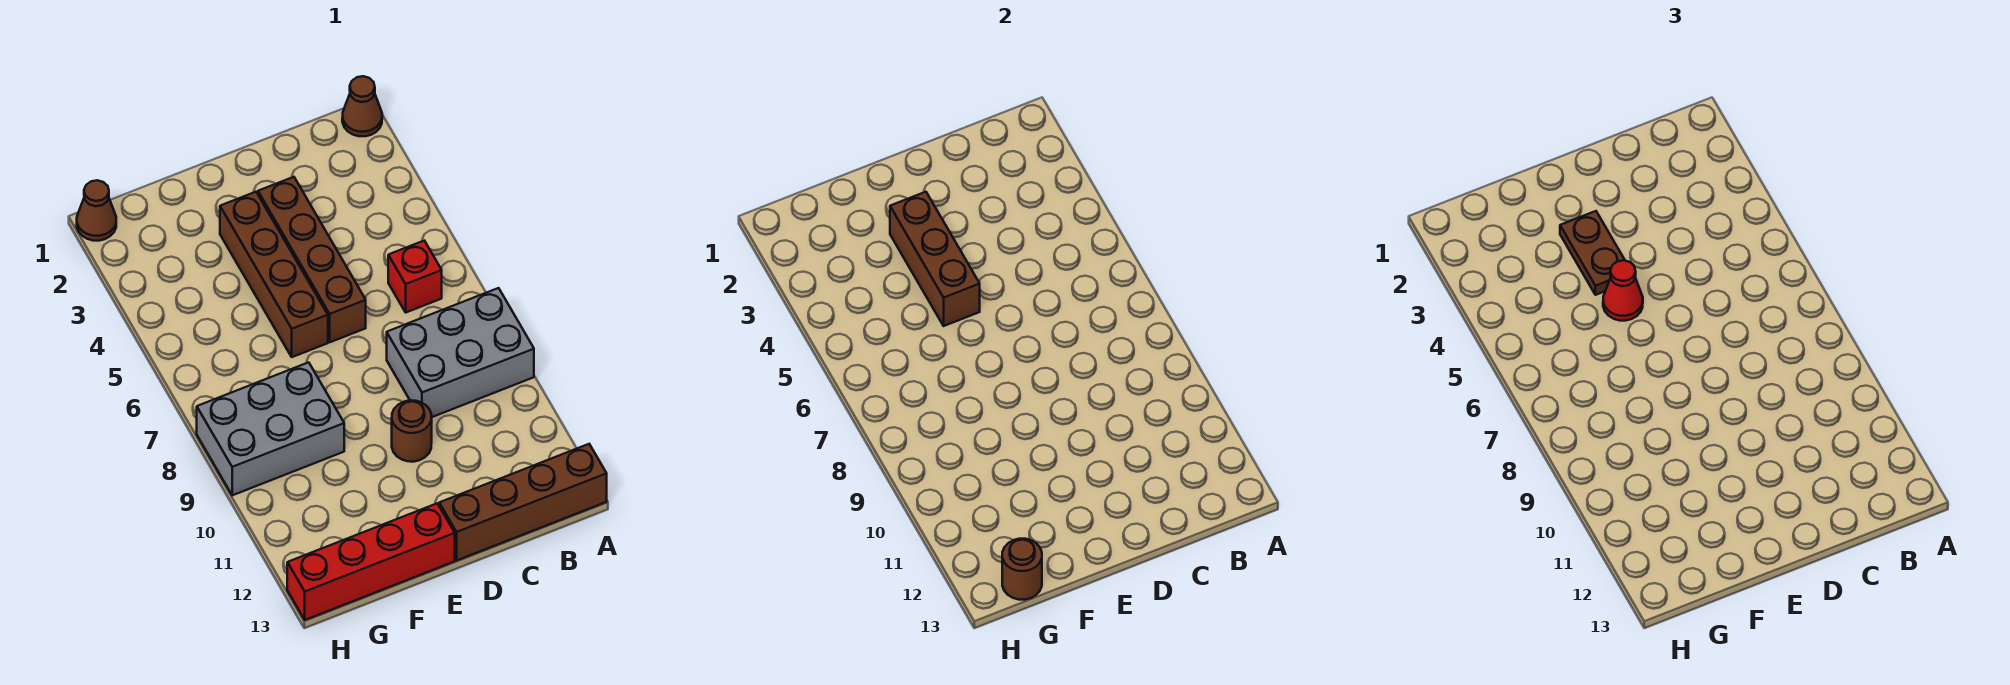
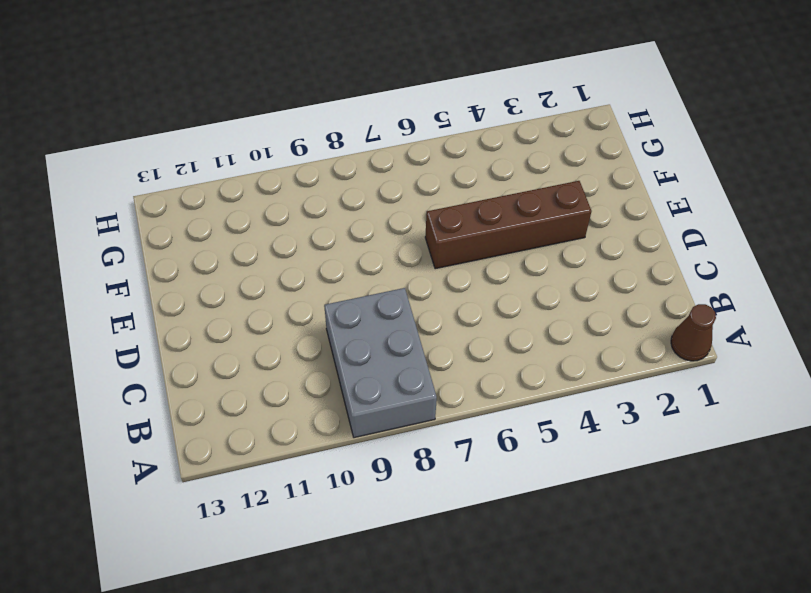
none -> brown brick A13:D13 level 1
none -> red brick B6 level 1
none -> brown brick D3:D6 level 1

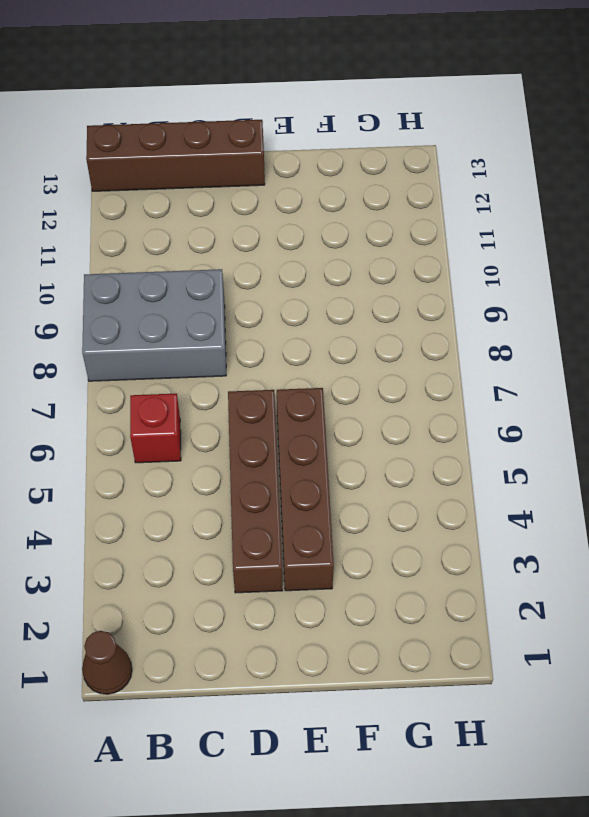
none -> brown round brick D10 level 1
none -> red brick E13:H13 level 1
none -> grey brick F8:H9 level 1

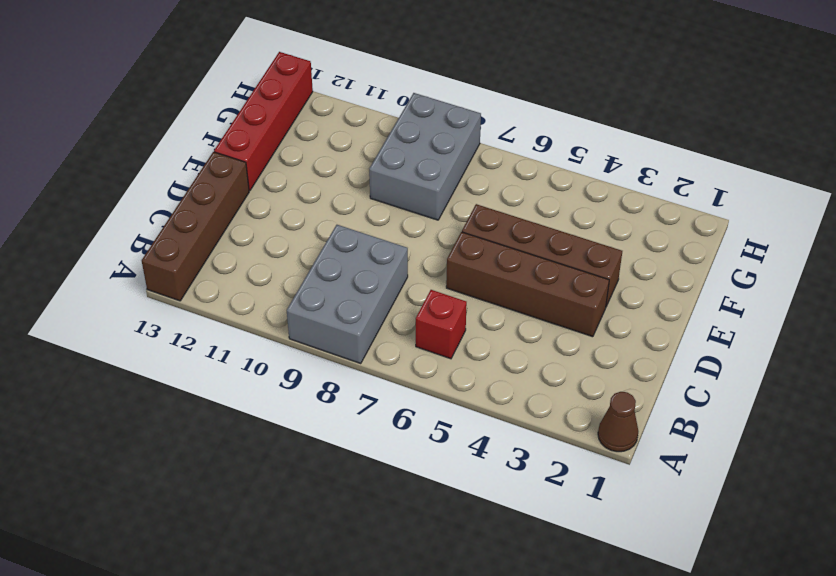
none -> brown round brick D10 level 1
none -> brown cone H1 level 1
none -> brown brick E3:E5 level 2

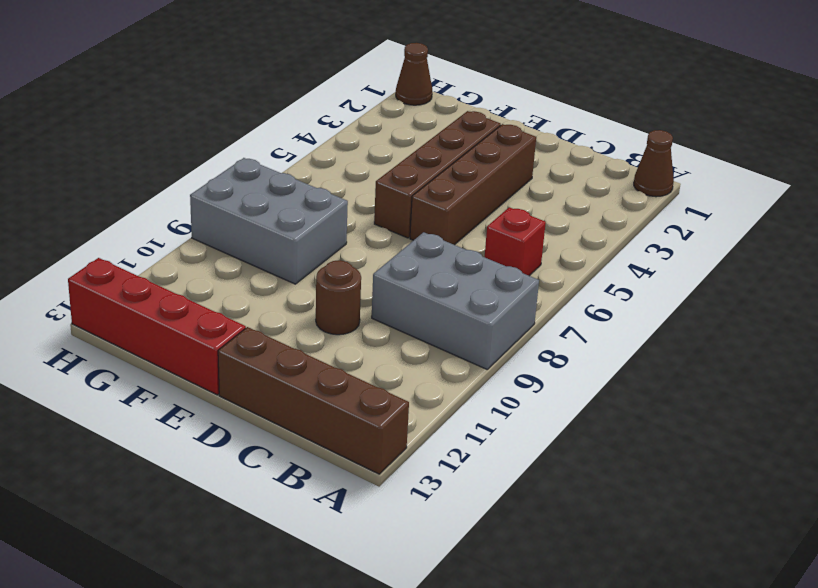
none -> brown brick E3:E5 level 2
none -> brown round brick G13 level 2
none -> brown plate E3:E4 level 3

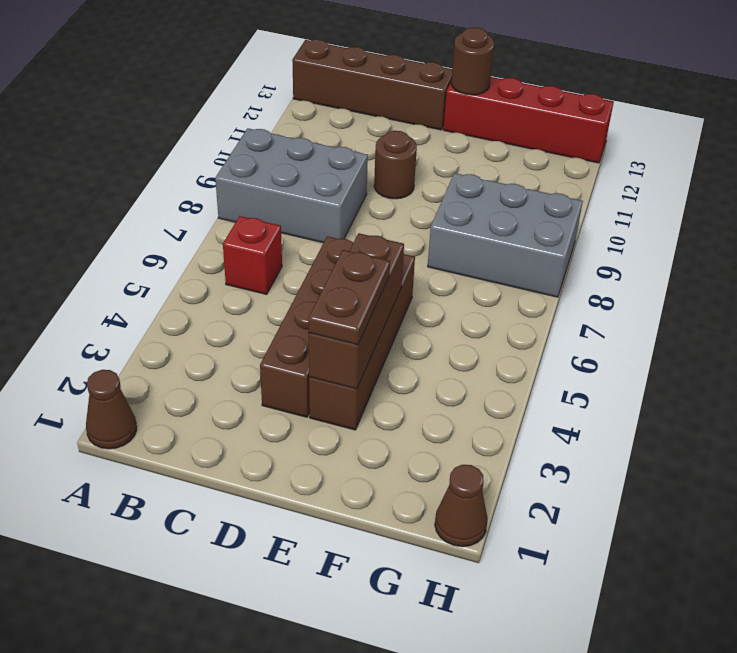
brown round brick E13 level 2 -> brown round brick G13 level 2
none -> red cone E5 level 3

